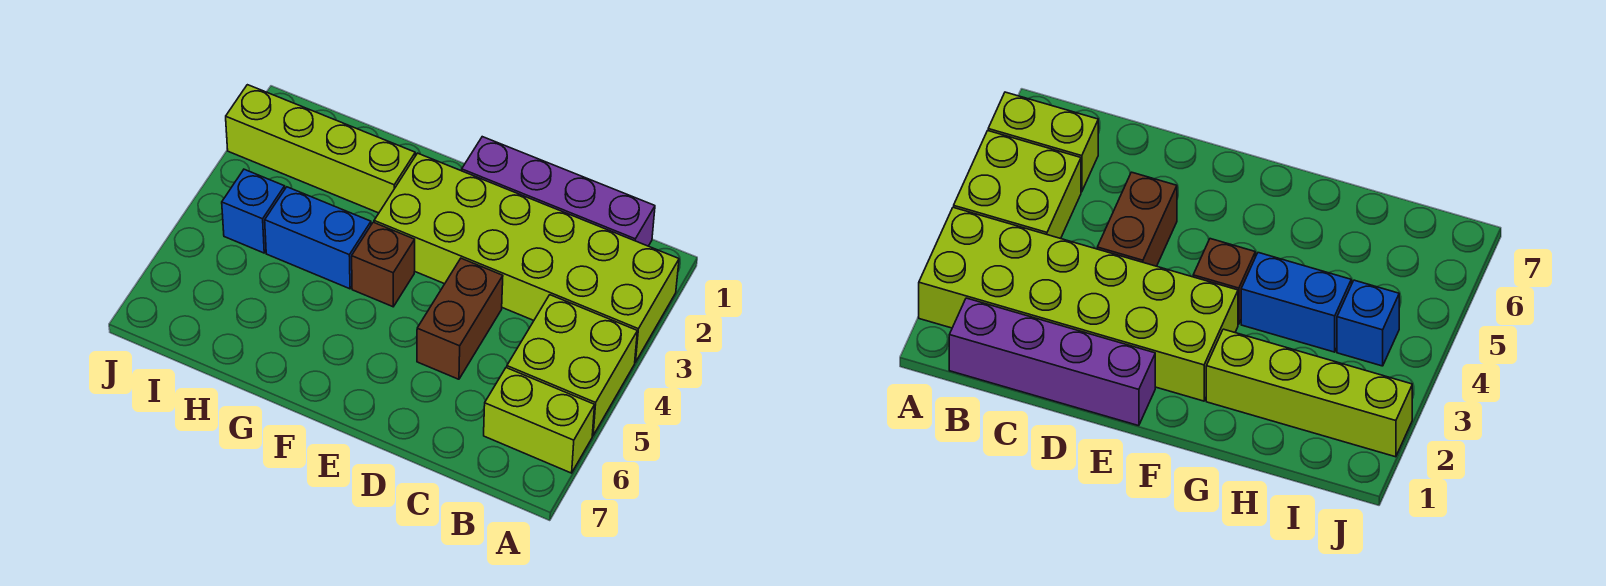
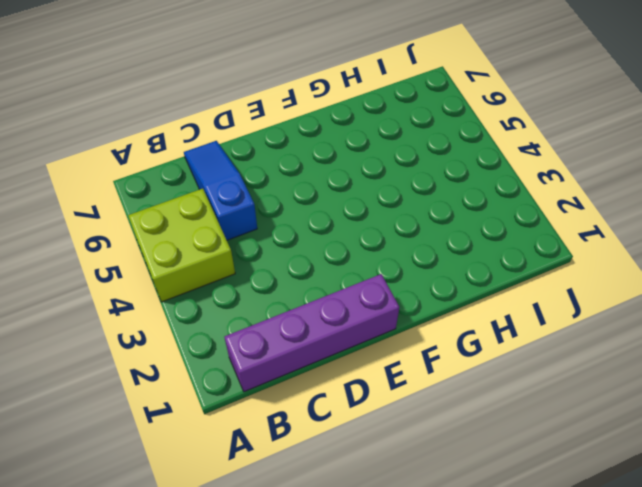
blue slope C5:C7 level 1 top 5 -> none
none -> lime brick A2:F3 level 1
none -> lime brick A6:B6 level 1

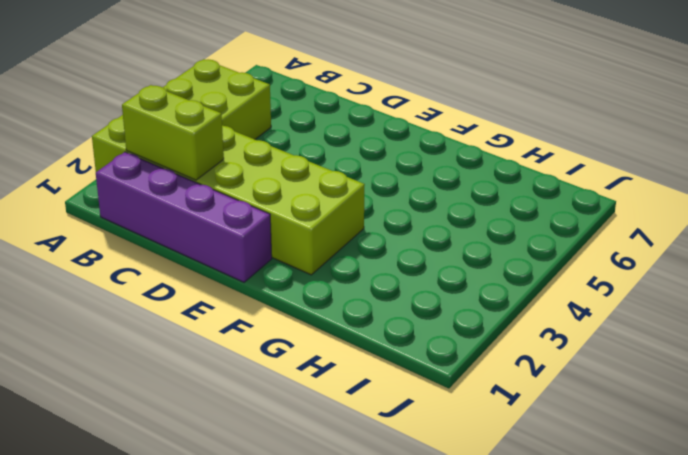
lime brick B2:C2 level 2 -> lime brick A6:B6 level 1
none -> brown brick D4:D5 level 1
none -> brown brick F4 level 1

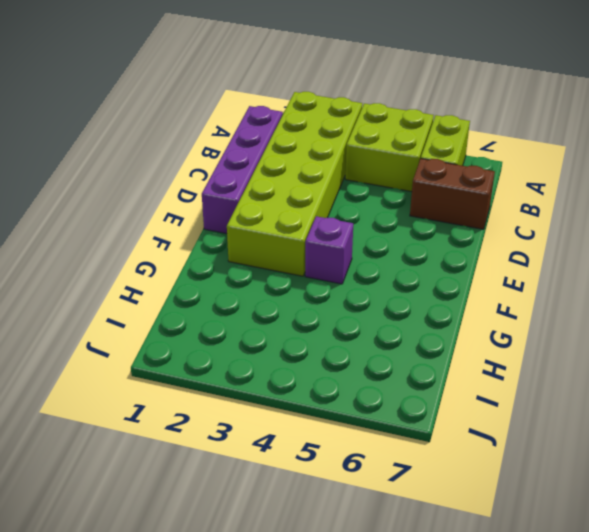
brown brick C6:C7 level 1 -> brown brick D4:D5 level 1
purple brick F4 level 1 -> brown brick F4 level 1
none -> lime brick G2:J2 level 1
none -> blue brick G4:H4 level 1

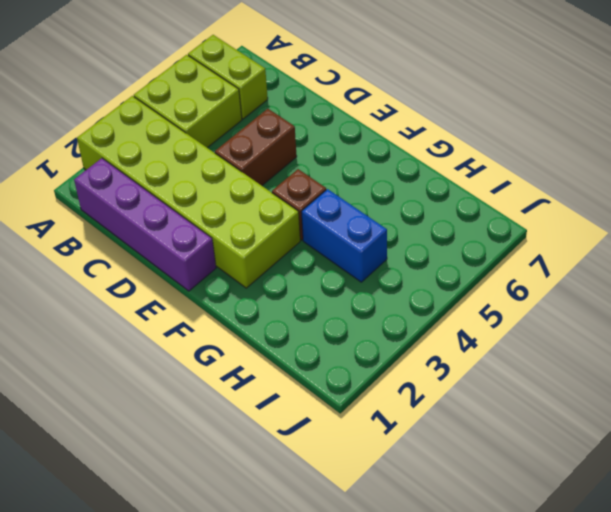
none -> lime brick G2:J2 level 1
none -> blue brick I4 level 1

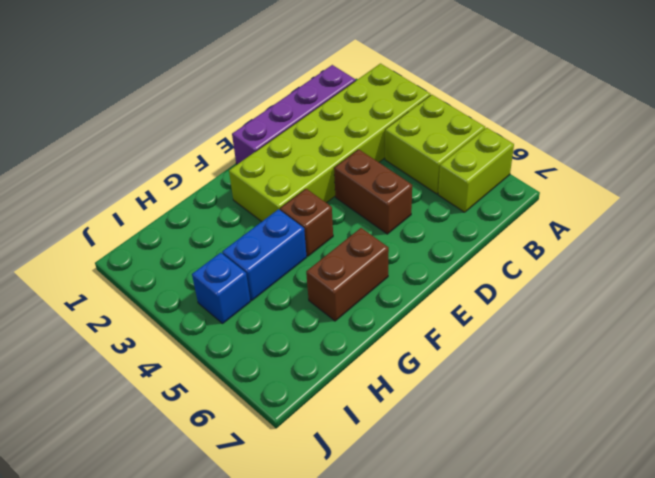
brown brick F6:G6 level 1 -> none
none -> lime brick G2:J2 level 1

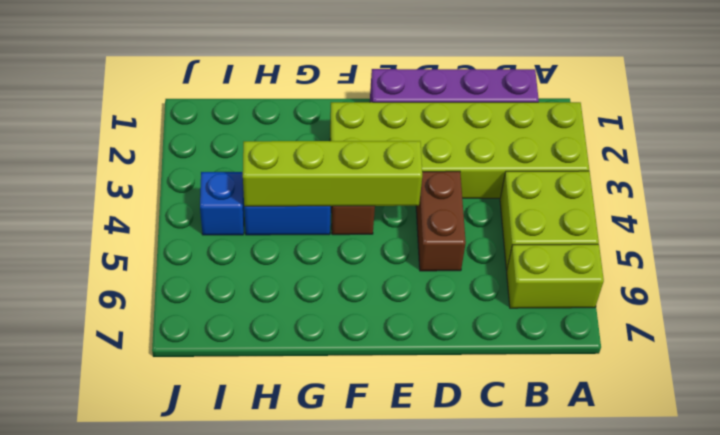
lime brick E4:H4 level 2 -> lime brick G2:J2 level 1

